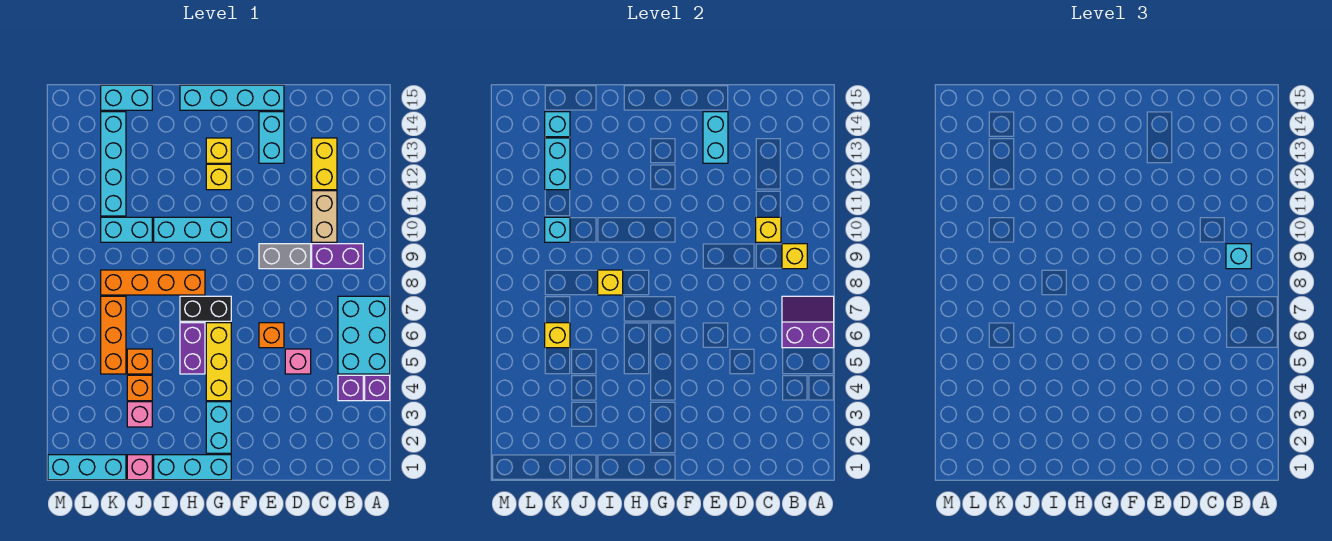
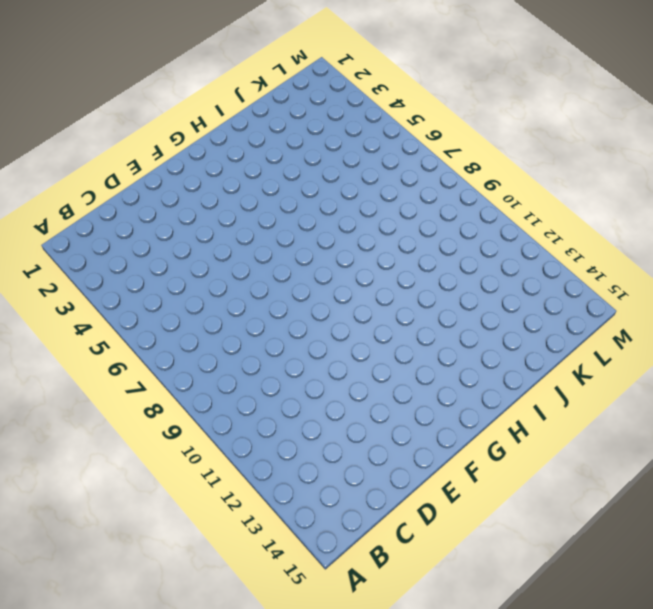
none -> purple brick A4 level 1
none -> cyan brick A5:B7 level 1
none -> purple brick B4 level 1
none -> purple brick B9:C9 level 1

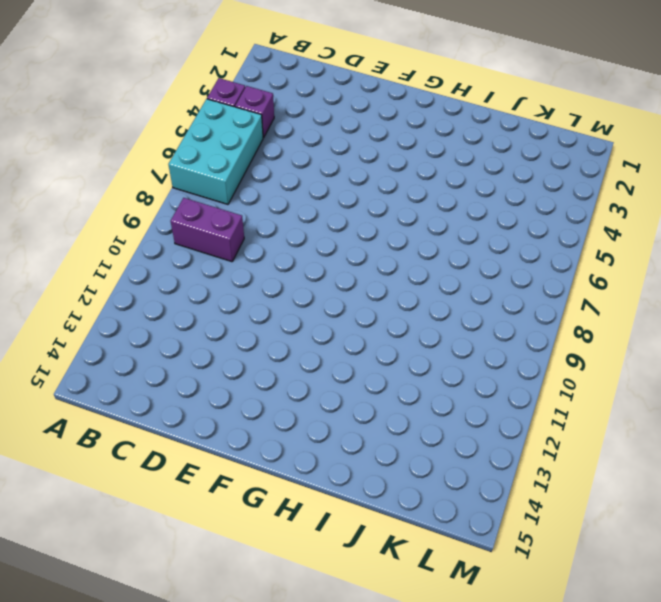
none -> tan brick C10:C11 level 1
none -> yellow brick C12:C13 level 1
none -> pink brick D5 level 1
none -> grey brick D9:E9 level 1

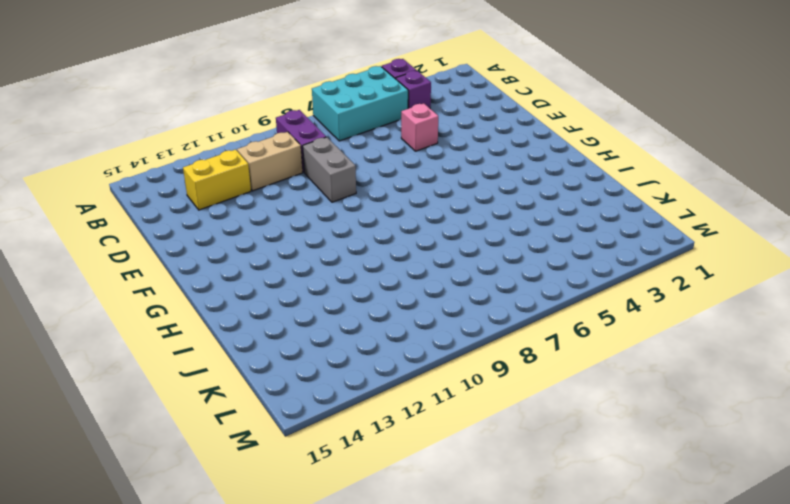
none -> orange brick E6 level 1
none -> cyan brick E13:E14 level 1
none -> cyan brick E15:H15 level 1
none -> cyan brick G1:I1 level 1

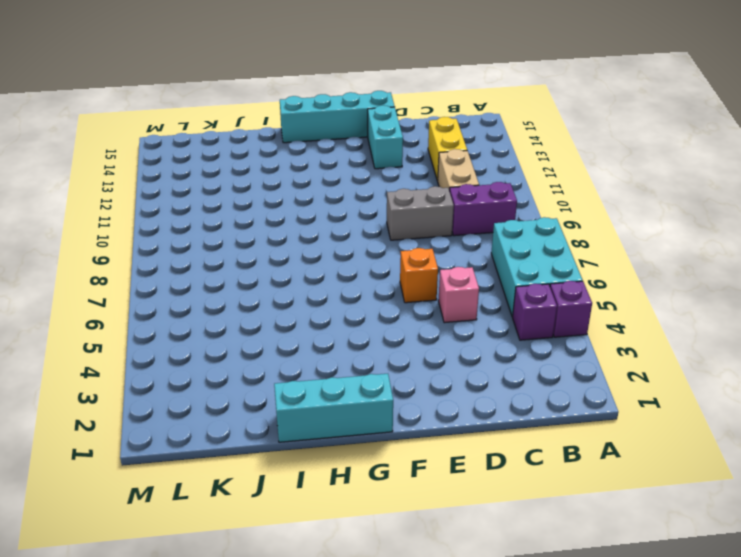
none -> cyan brick G2:G3 level 1
none -> yellow brick G4:G6 level 1
none -> black brick G7:H7 level 1
none -> cyan brick G10:I10 level 1

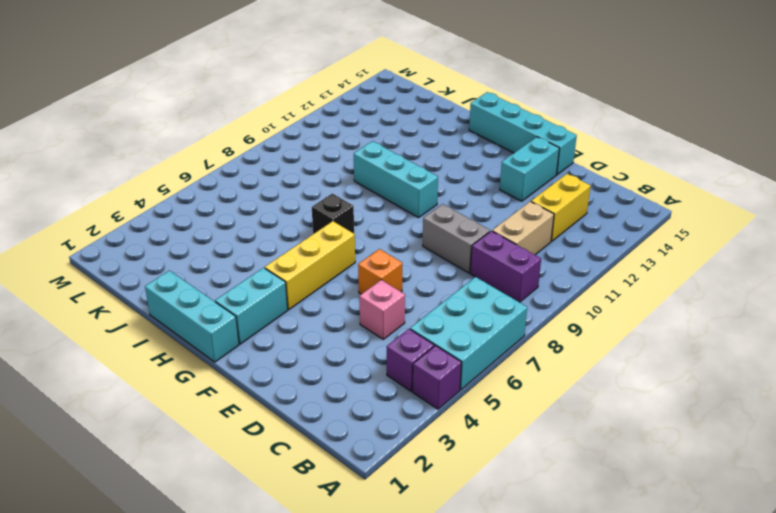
black brick H7 level 1 -> black brick G7:H7 level 1
none -> yellow brick G12 level 1
none -> yellow brick G13 level 1
none -> purple brick H5:H6 level 1
none -> orange brick H8:K8 level 1

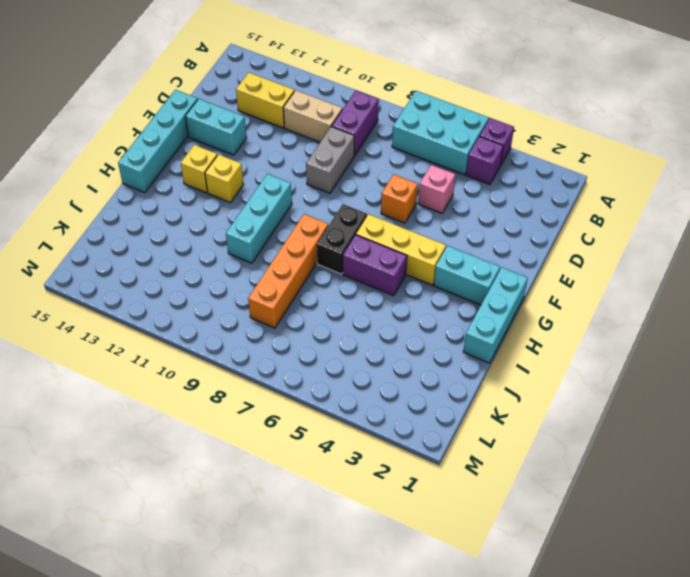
none -> pink brick J1 level 1
none -> pink brick J3 level 1
none -> orange brick J4 level 1
none -> orange brick J5 level 1

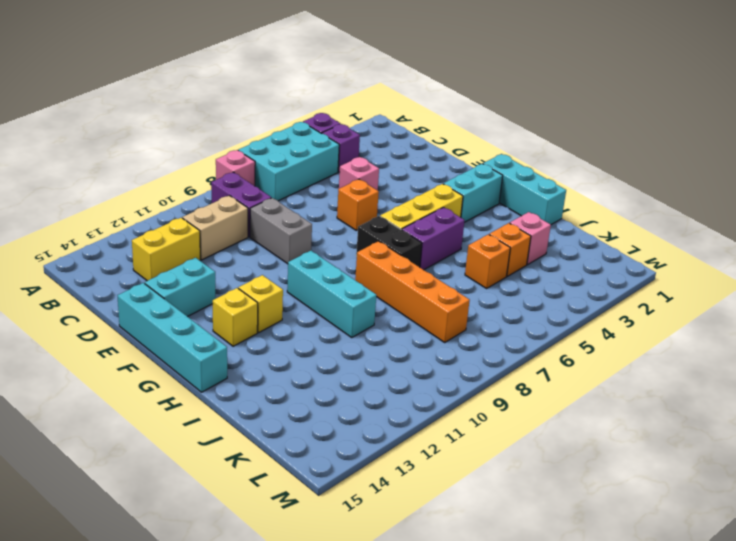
pink brick A8 level 1 -> pink brick J1 level 1
none -> cyan brick J10:K10 level 1
none -> cyan brick J15:K15 level 1
none -> cyan brick K1:M1 level 1
none -> orange brick K5:K7 level 1

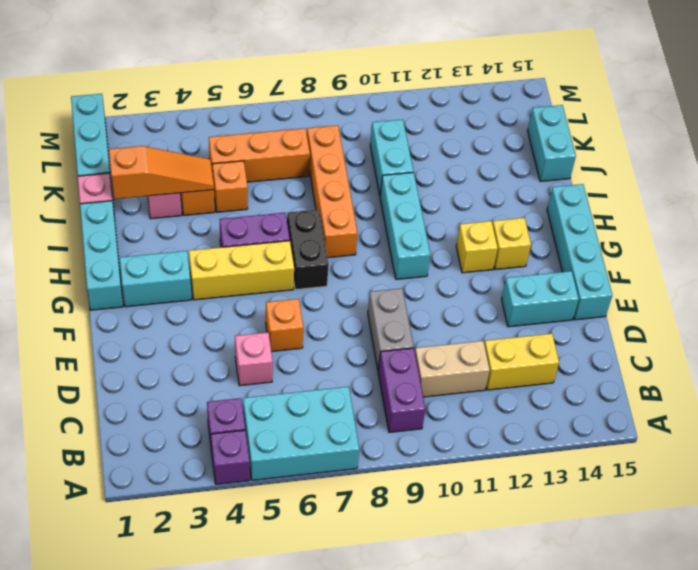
orange slope J2:J4 level 2 top 2 -> none
none -> cyan brick K11:K14 level 1
none -> purple slope A6:B7 level 2 top 6
none -> yellow brick B9 level 2
none -> yellow brick C10 level 2

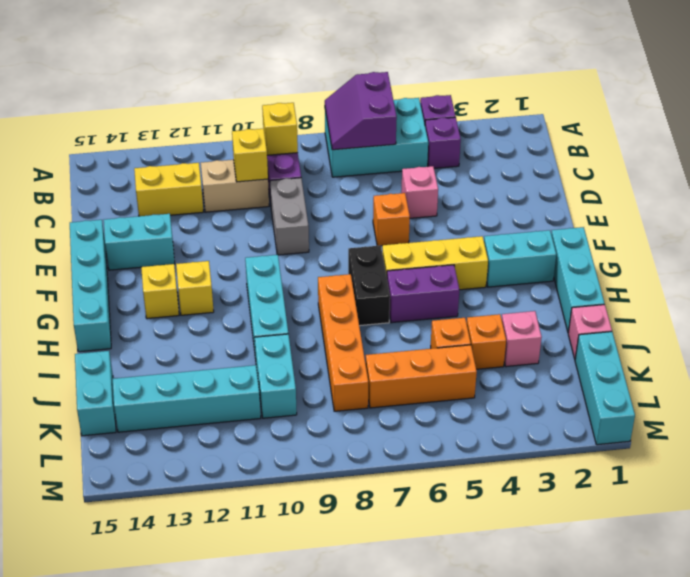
none -> cyan brick E13:E14 level 2
none -> yellow brick I8 level 2
none -> yellow brick K6 level 2
none -> cyan brick K10 level 2

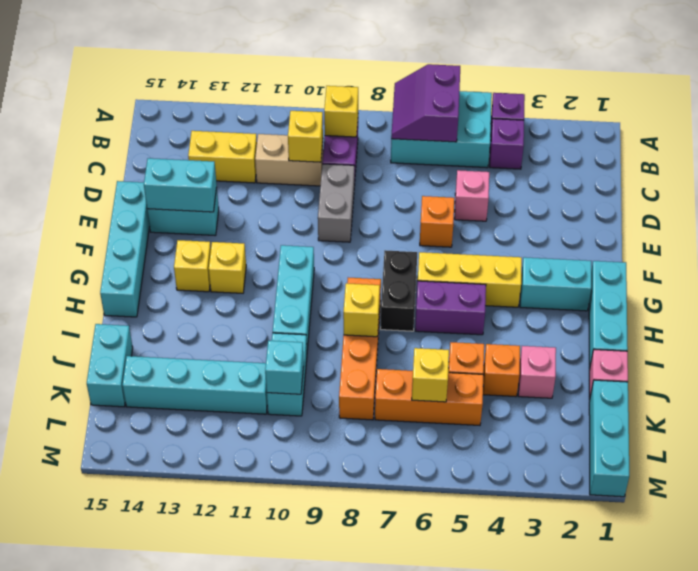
none -> cyan brick K12:K13 level 2
none -> cyan brick K14 level 2
none -> cyan brick B9 level 3

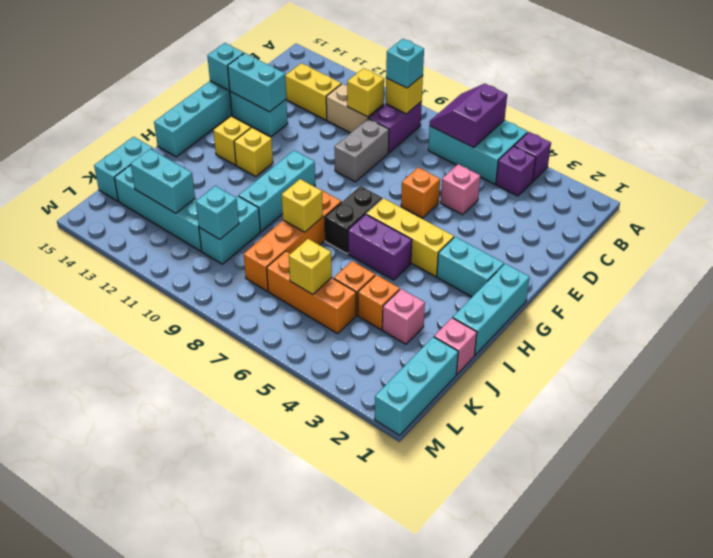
cyan brick E15 level 2 -> cyan brick K14 level 2

